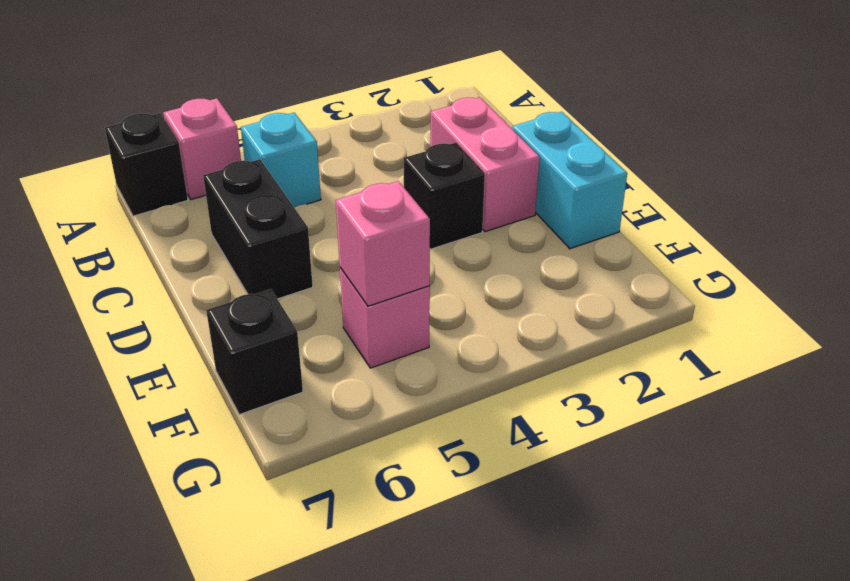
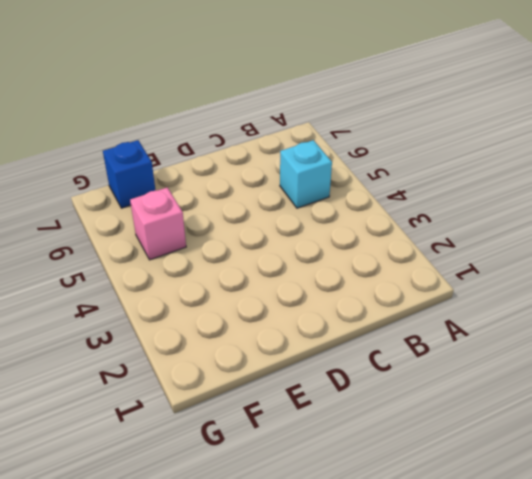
blue brick F7 level 1 -> black brick F7 level 1
none -> pink brick A6 level 1
none -> black brick A7 level 1

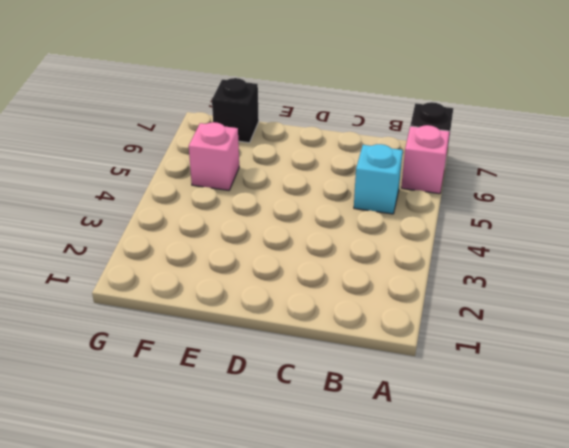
none -> pink brick C2:D2 level 1
none -> black brick C6:D6 level 1

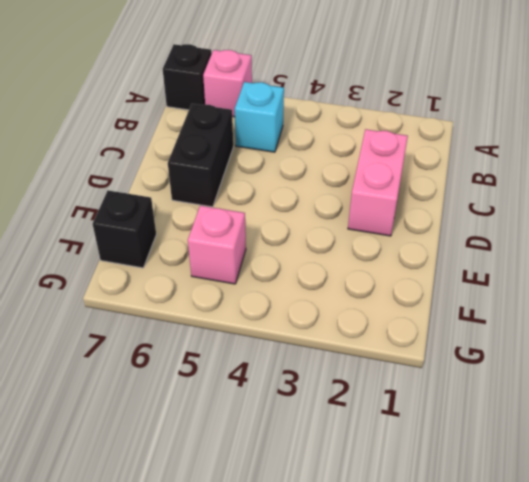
none -> cyan brick D1:E1 level 1
none -> black brick D3 level 1

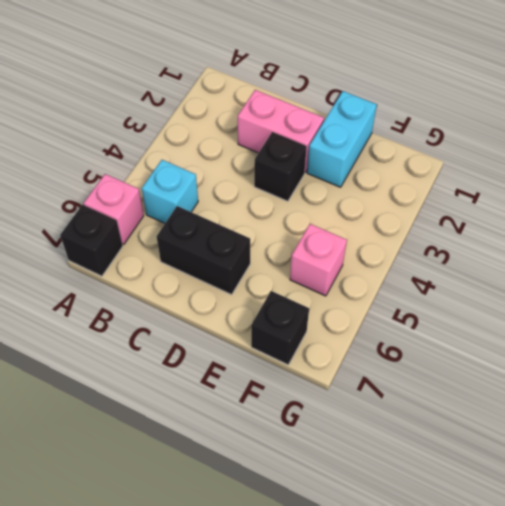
cyan brick E1:E2 level 1 -> cyan brick D1:E1 level 1
none -> pink brick F5 level 2

